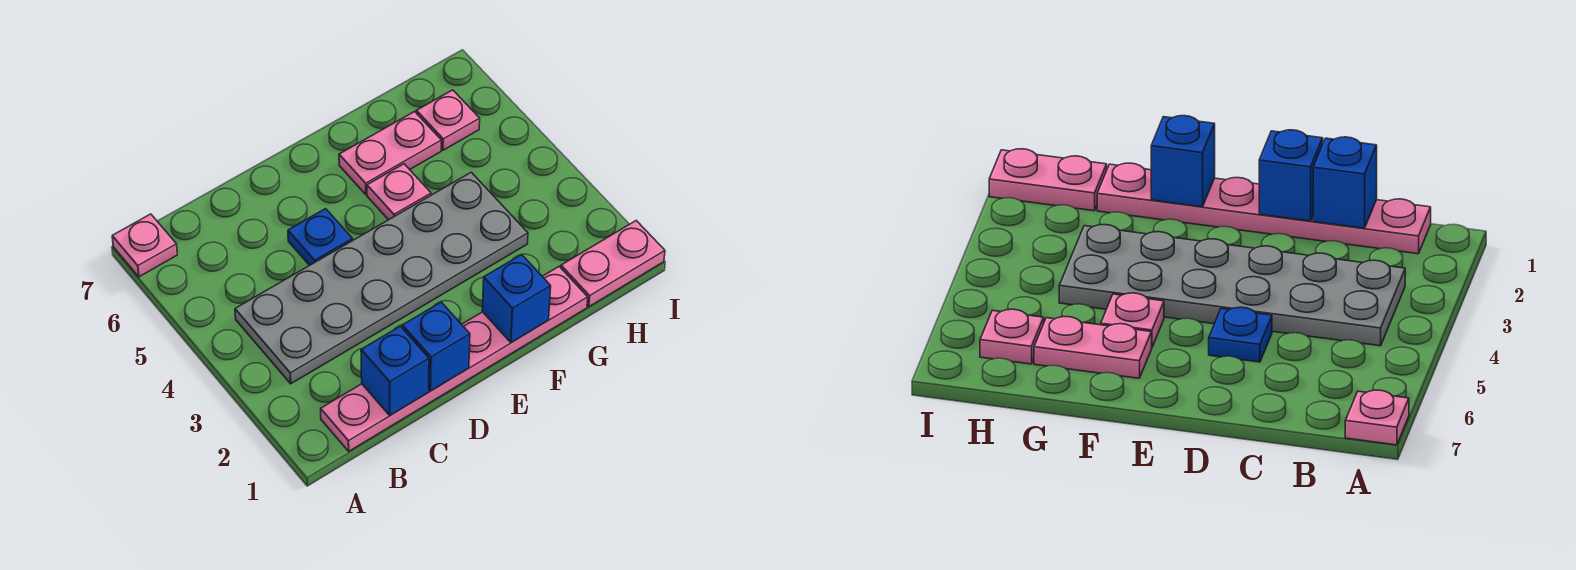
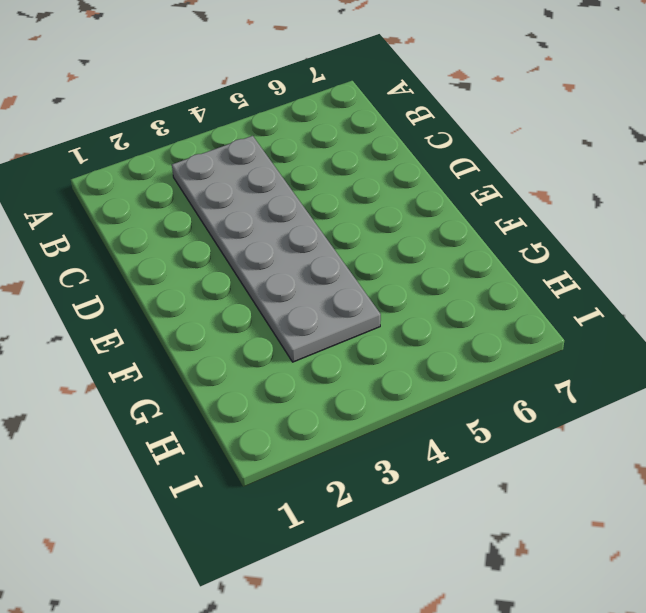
none -> pink plate A7 level 1
none -> pink plate B1:G1 level 1

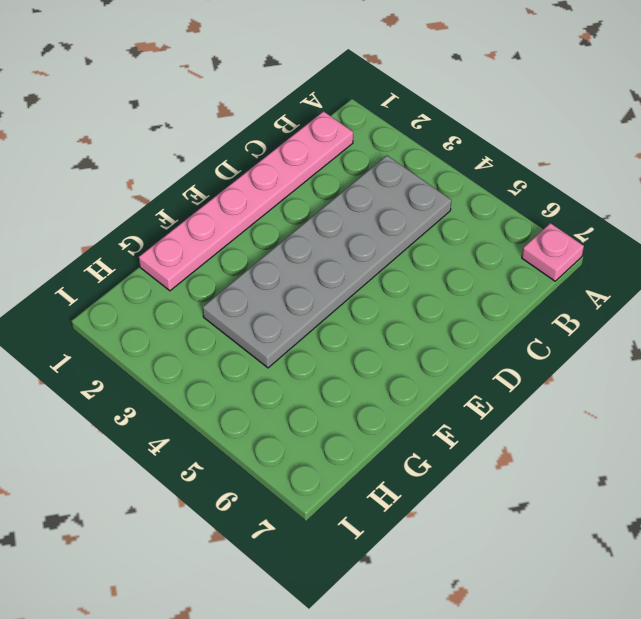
none -> blue plate D5 level 1
none -> pink plate F5 level 1

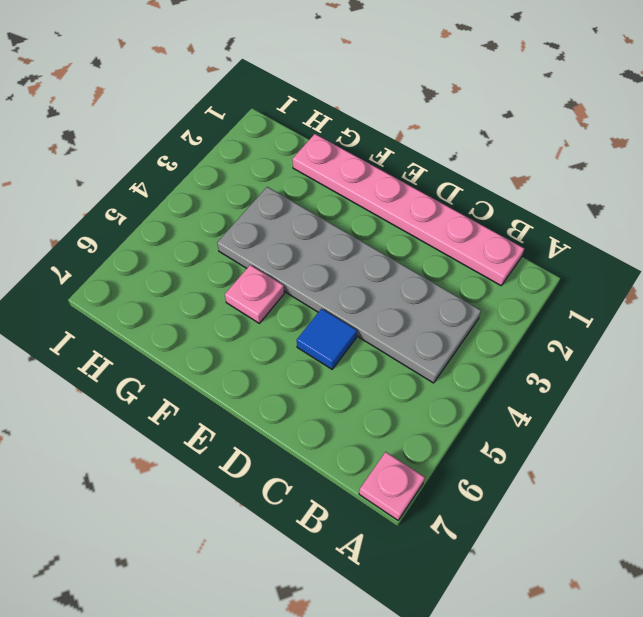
blue tile D5 level 1 -> blue plate D5 level 1
none -> pink plate F6:G6 level 1
none -> pink plate H1:I1 level 1

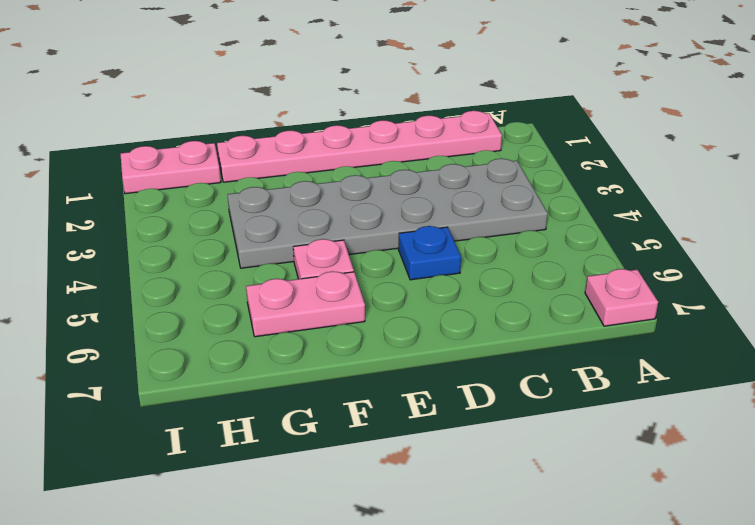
none -> pink plate H6 level 1
none -> blue brick C1 level 2

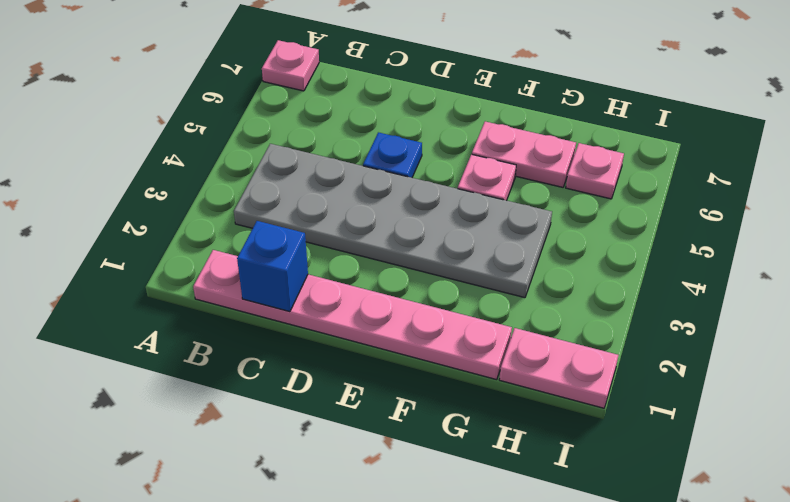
none -> blue brick D1 level 2
none -> blue brick F1 level 2

